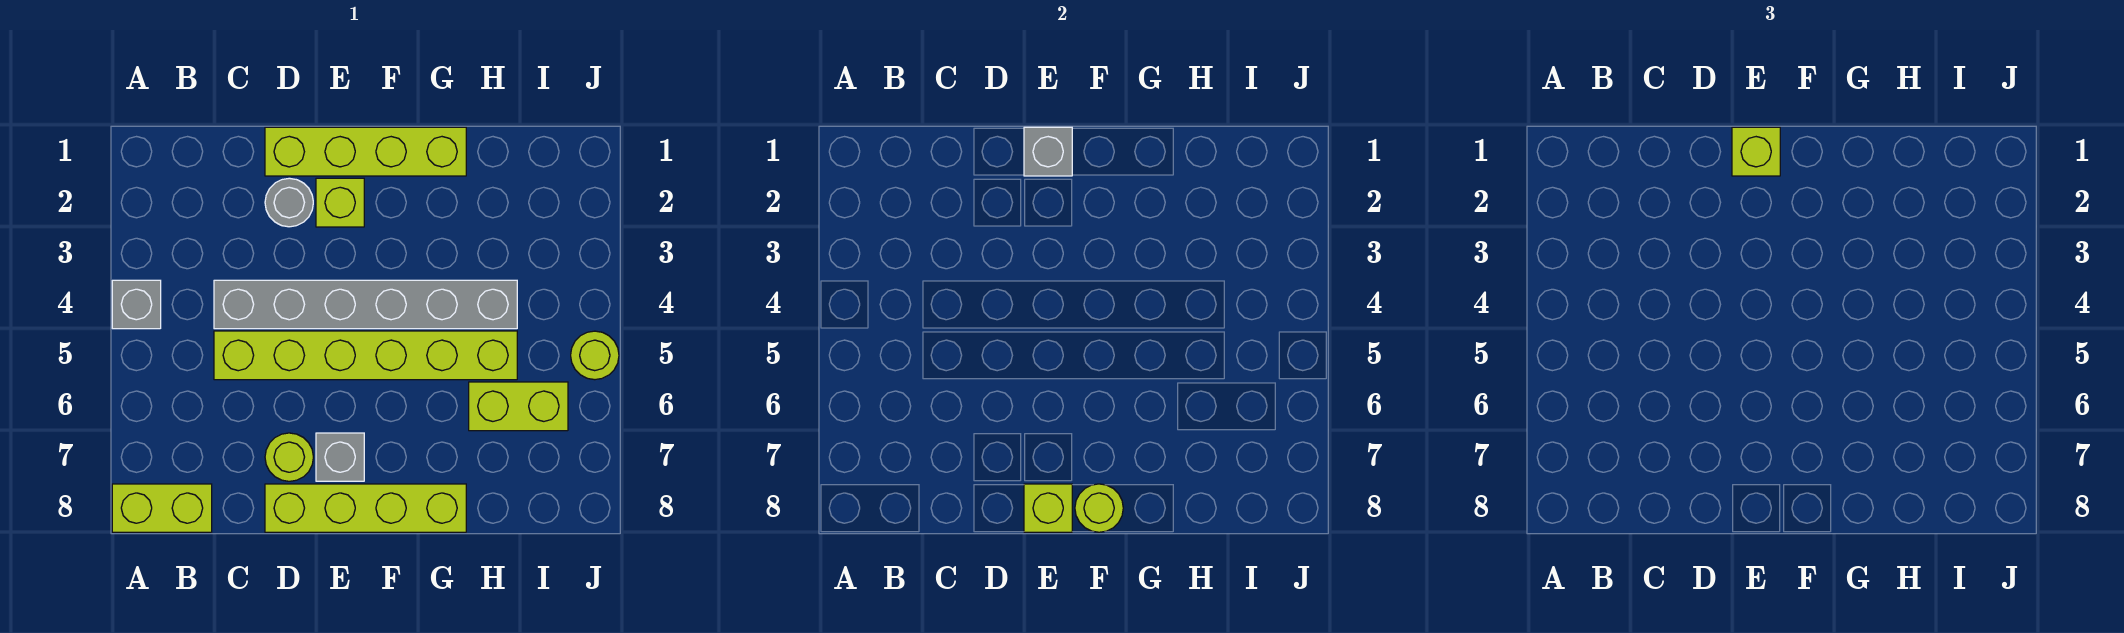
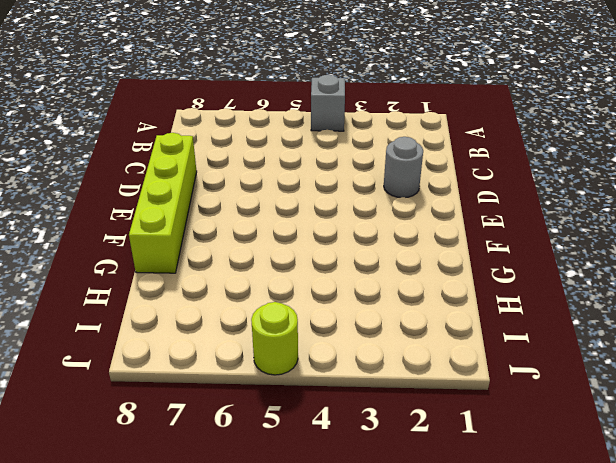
none -> lime brick A8:B8 level 1
none -> grey brick C4:H4 level 1
none -> lime brick C5:H5 level 1

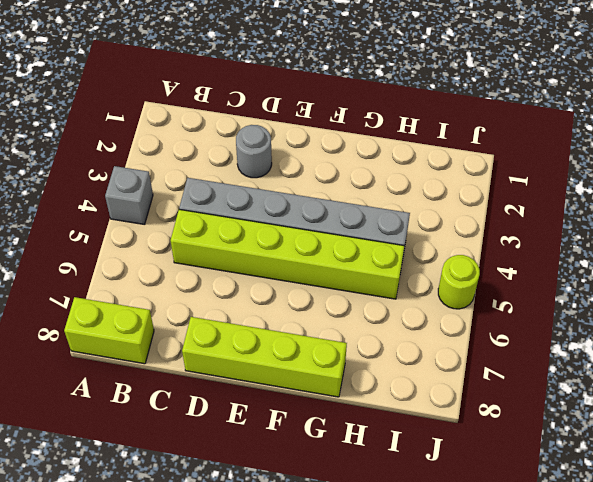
none -> lime brick D1:G1 level 1
none -> lime round brick D7 level 1
none -> lime brick E2 level 1

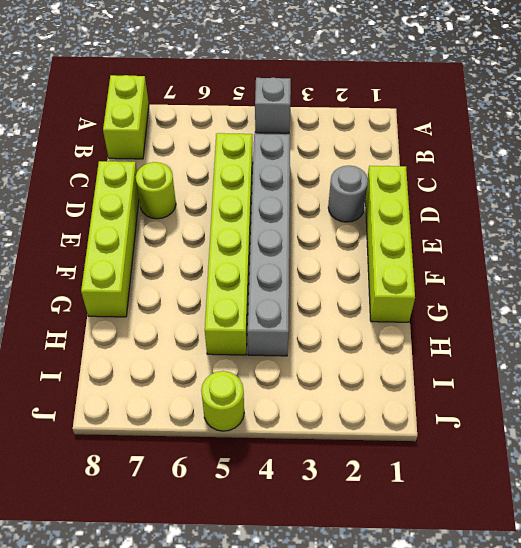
none -> lime brick E2 level 1
none -> grey brick E7 level 1
none -> lime brick H6:I6 level 1

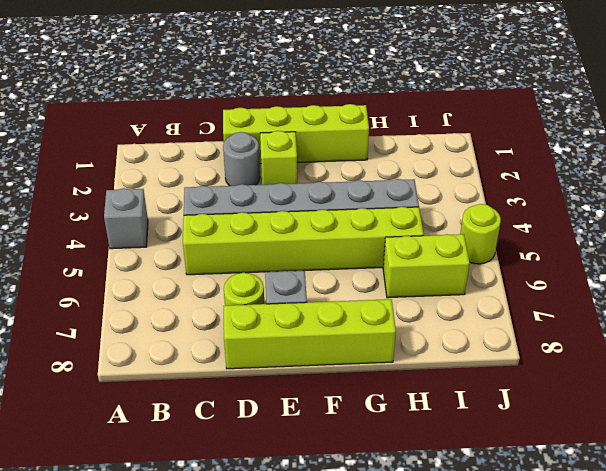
none -> lime brick A8:B8 level 1
none -> grey brick E1 level 2
none -> lime brick E8 level 2

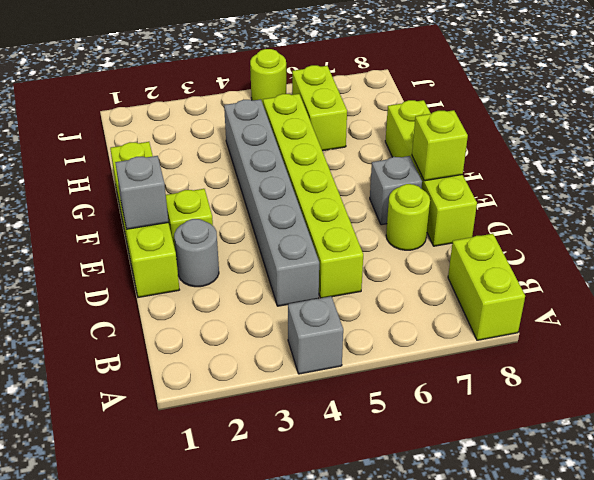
none -> lime round brick F8 level 2
none -> lime brick E1 level 3

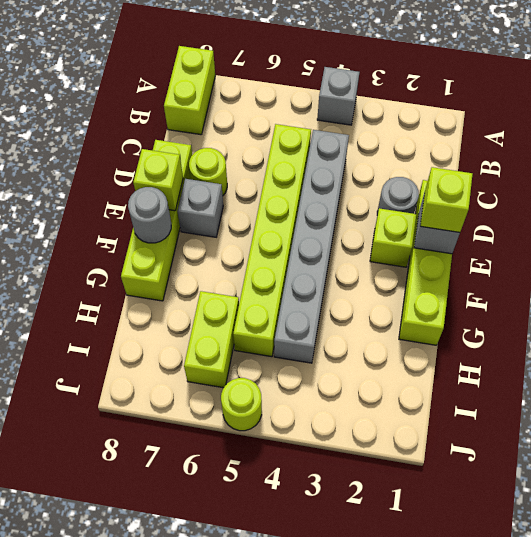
grey round brick F8 level 2 -> lime round brick F8 level 2

